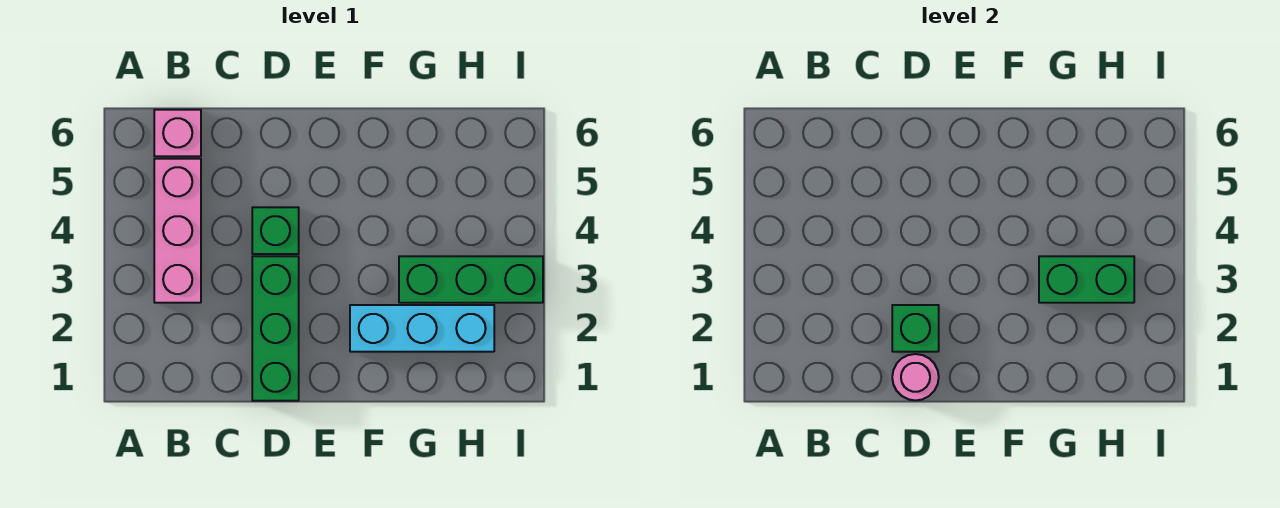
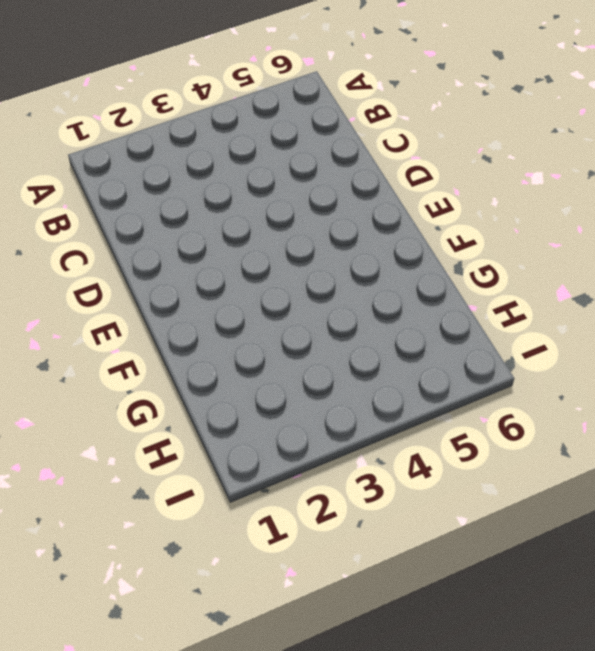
none -> pink brick B3:B5 level 1
none -> pink brick B6 level 1

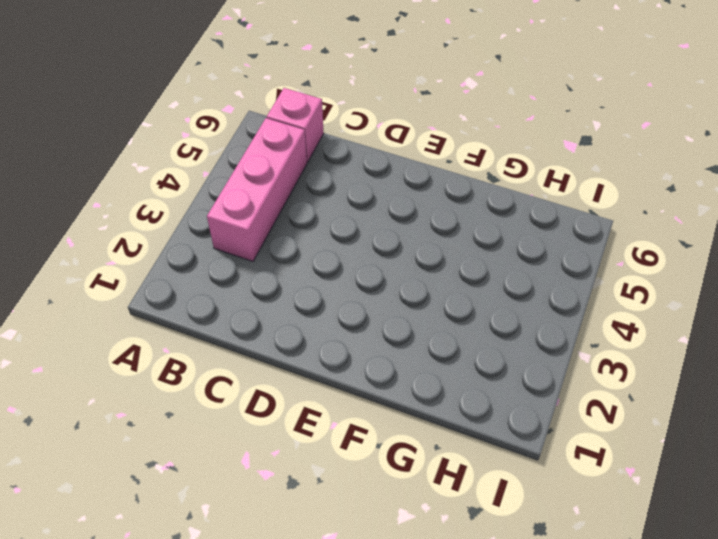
none -> green brick D1:D3 level 1
none -> green brick D4 level 1

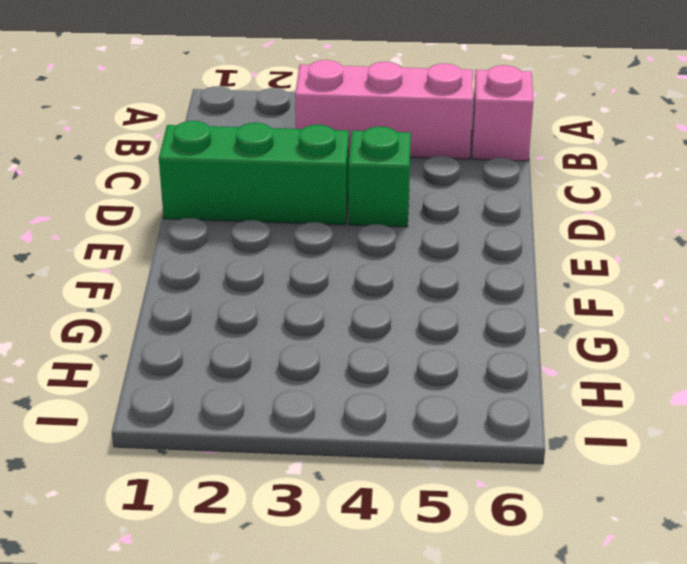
none -> cyan brick F2:H2 level 1
none -> green brick G3:I3 level 1

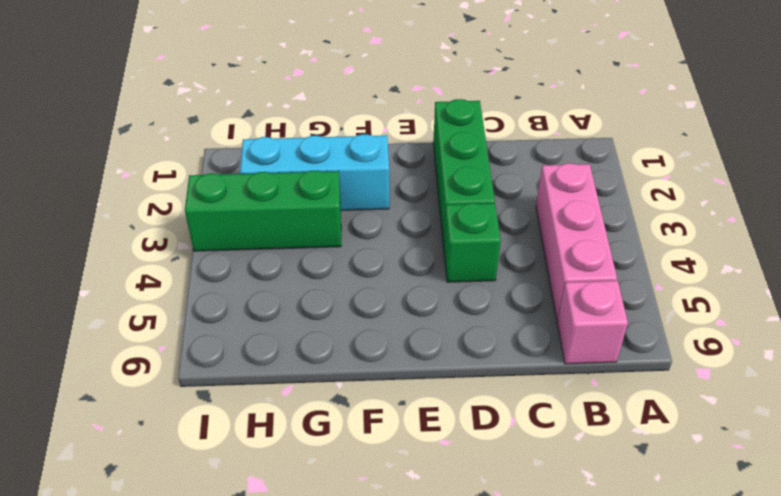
none -> pink round brick D1 level 2
none -> green brick D2 level 2

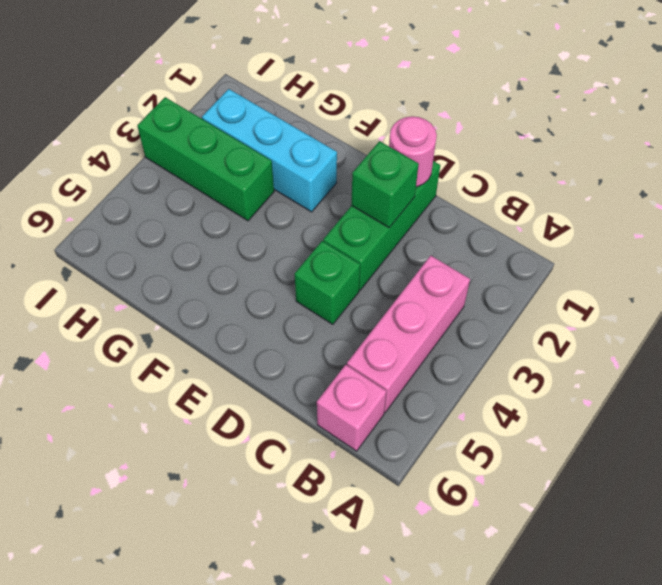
none -> green brick G3:H3 level 2

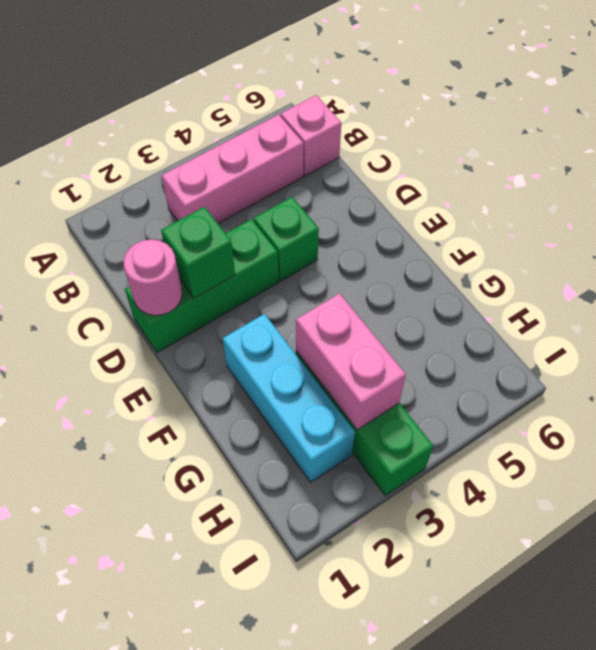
pink brick G3:H3 level 2 -> green brick G3:H3 level 2

